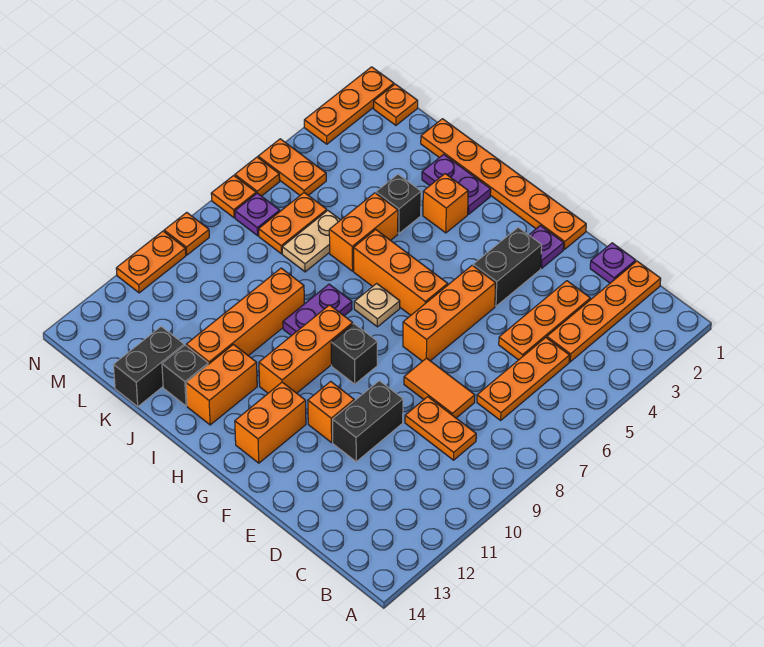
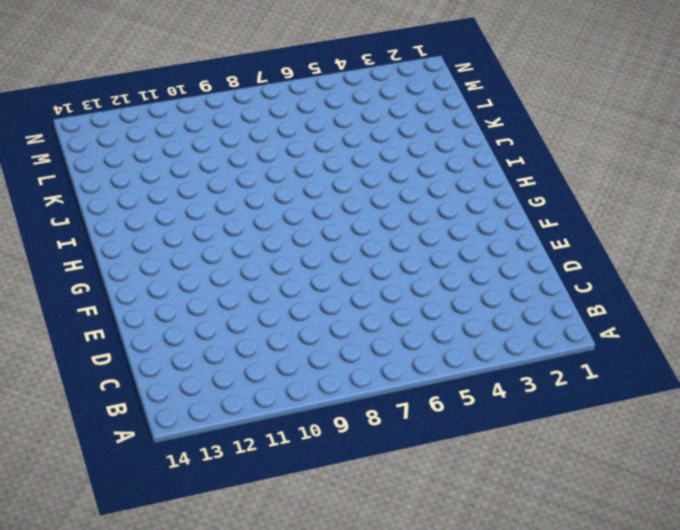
none -> orange plate C1:C4 level 1
none -> orange plate C5:C7 level 1
none -> orange plate C9:D9 level 1
none -> purple plate D1 level 1

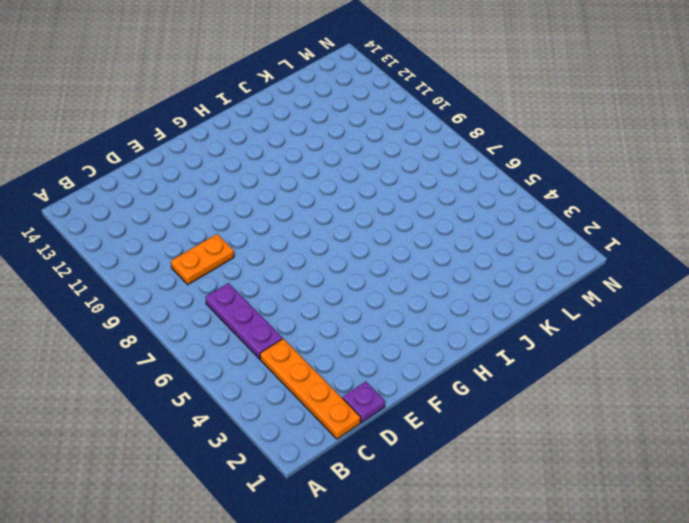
purple plate C5:C7 level 1 -> orange plate C5:C7 level 1
none -> orange plate D3:D5 level 1
none -> orange tile D8:E8 level 1
none -> black brick E10:E11 level 1
none -> orange plate F1:K1 level 1

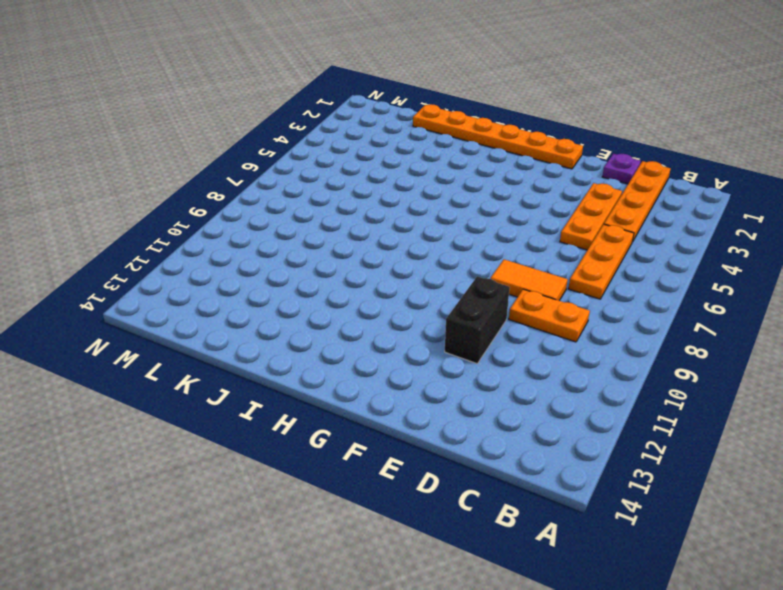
none -> purple plate F2 level 1
none -> black brick F3:F4 level 1
none -> orange brick F5:F7 level 1
none -> orange brick F11 level 1

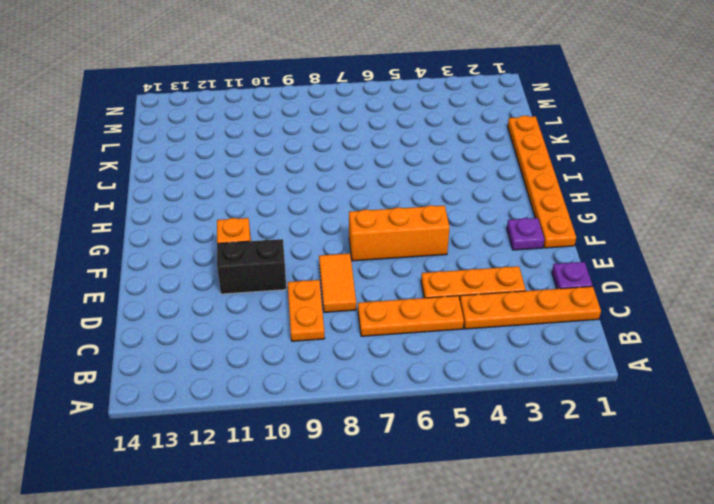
none -> black brick F3:F4 level 1
none -> orange brick G6:I6 level 1
none -> black brick G9 level 1
none -> orange brick G12:G13 level 1

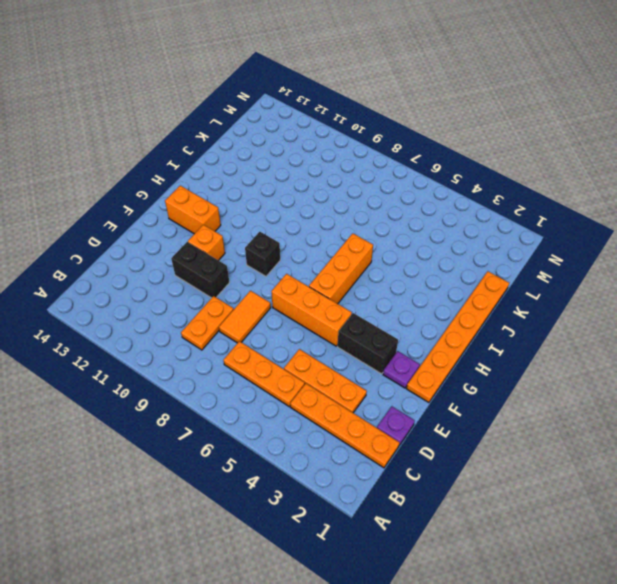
none -> tan plate H7 level 1
none -> orange brick H9:H11 level 1
none -> purple plate I2:J2 level 1
none -> orange brick I3 level 1

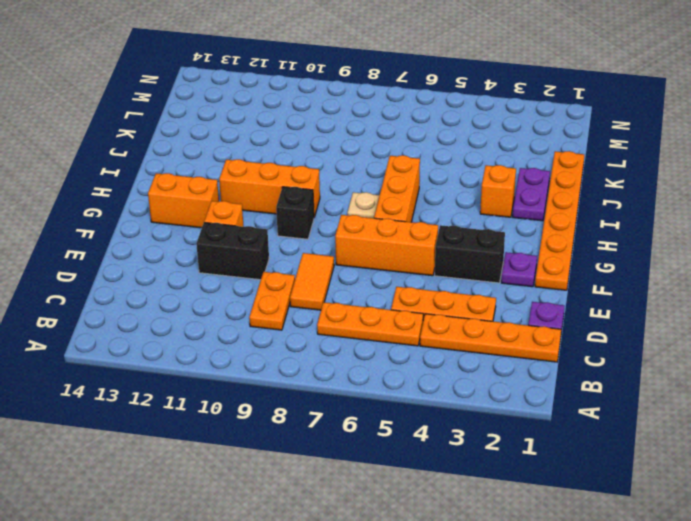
none -> purple plate I8:I9 level 1
none -> orange brick I12:I13 level 1
none -> black brick J4 level 1
none -> orange brick J5:J6 level 1

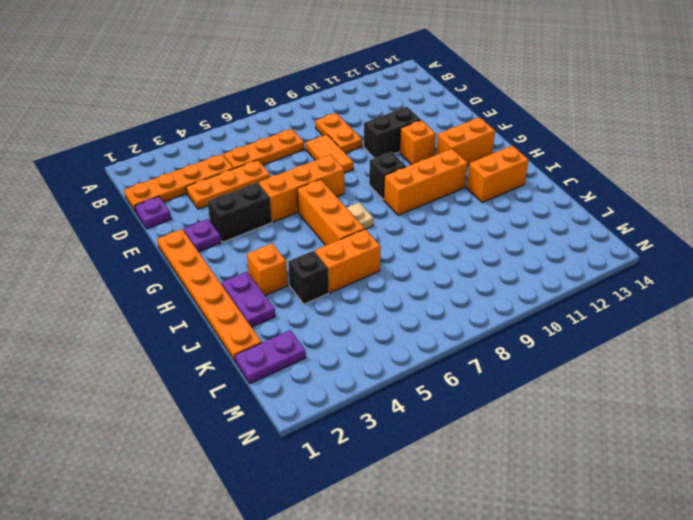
purple plate L1:L2 level 1 -> purple plate I8:I9 level 1
none -> orange brick J9:J12 level 1
none -> black brick J13 level 1
none -> tan plate K6:K7 level 1
none -> black brick K13:K14 level 1

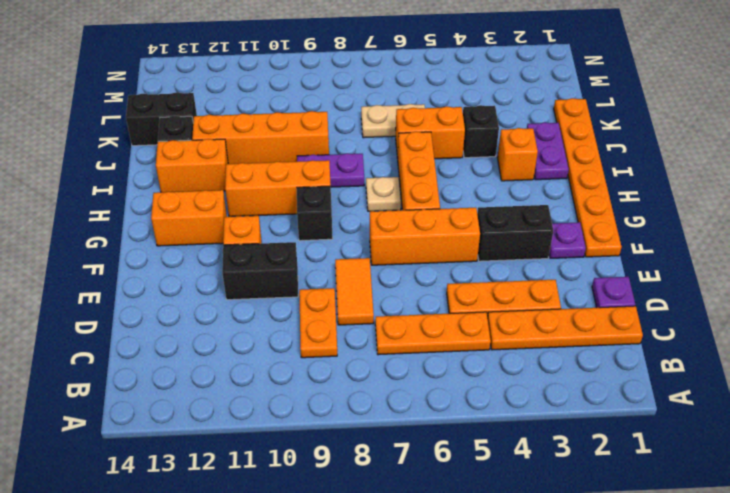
none -> orange plate L6:L7 level 1
none -> orange plate M1 level 1
none -> orange plate M5:N5 level 1
none -> purple plate M7 level 1

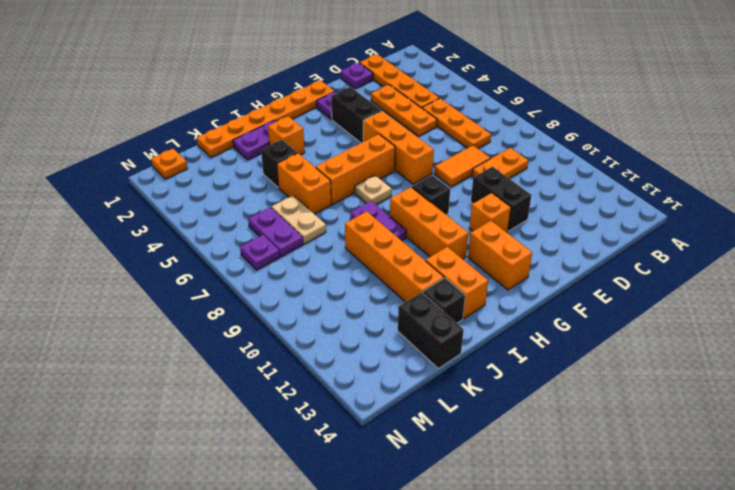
purple plate L6:L7 level 1 -> orange plate L6:L7 level 1
none -> orange plate M5:N5 level 1
none -> orange plate N1:N3 level 1
none -> orange plate N6 level 1
none -> orange plate N7 level 1

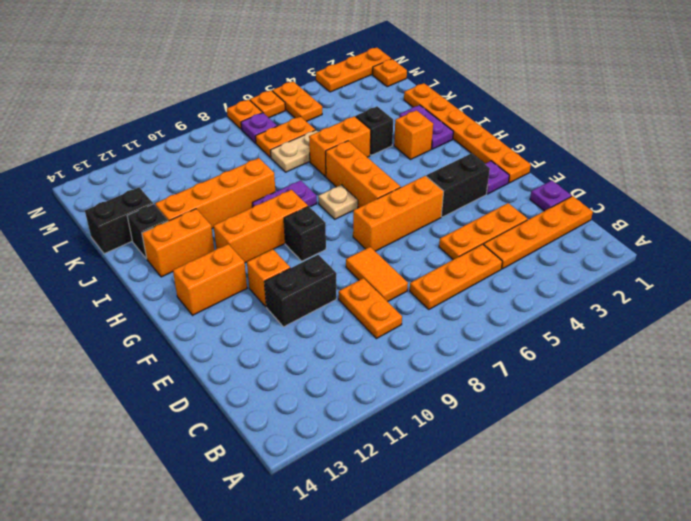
none -> orange plate N9 level 1
none -> orange plate N10:N11 level 1

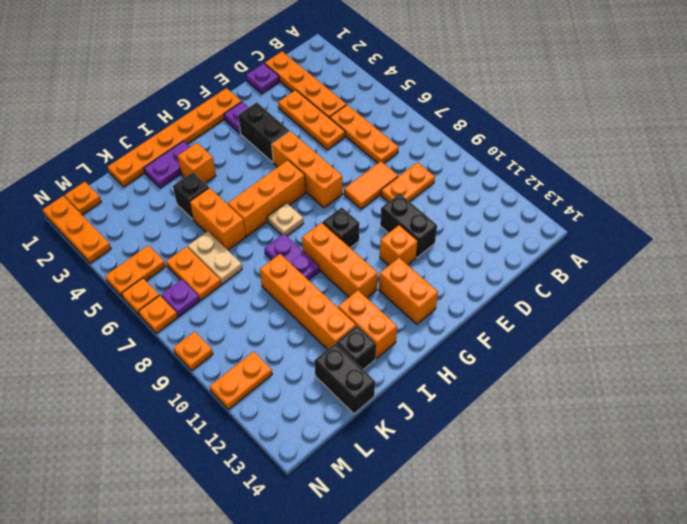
orange plate M11:N11 level 1 -> orange plate N10:N11 level 1

